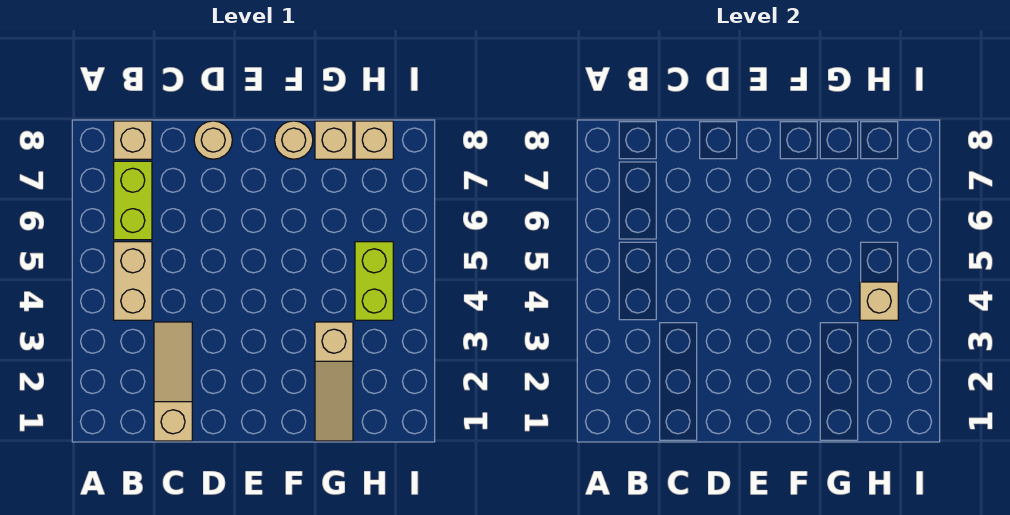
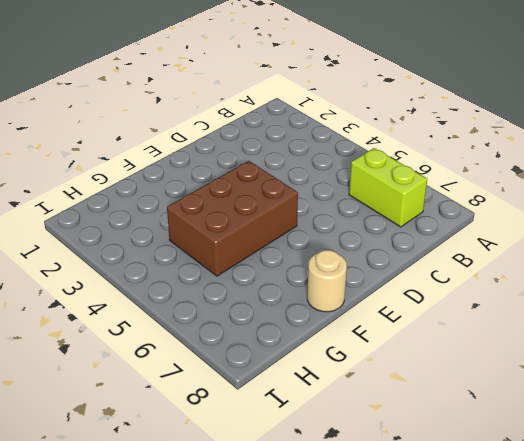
brown brick E4:G5 level 1 -> none
none -> tan brick B4:B5 level 1
none -> tan brick B8 level 1

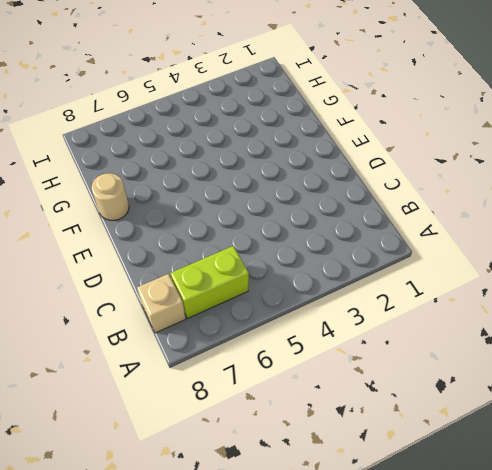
none -> tan brick B4:B5 level 1
none -> tan slope C1:C3 level 1 top 1

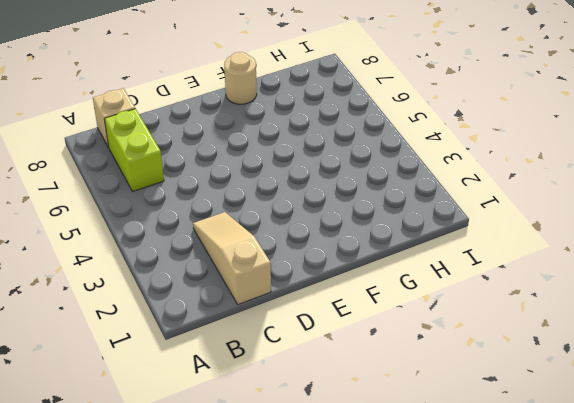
none -> tan brick B4:B5 level 1
none -> tan round brick D8 level 1

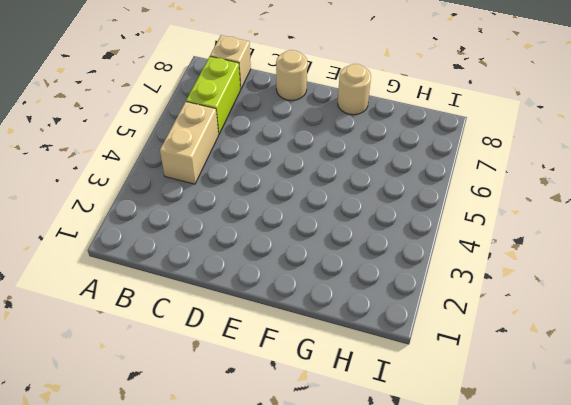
none -> tan slope C1:C3 level 1 top 1
none -> tan slope G1:G3 level 1 top 3

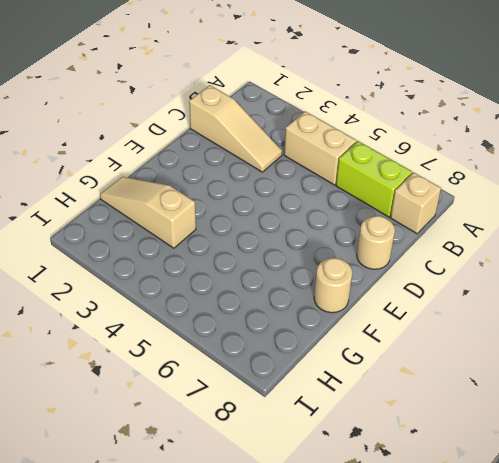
none -> tan brick G8 level 1
none -> lime brick H4:H5 level 1

